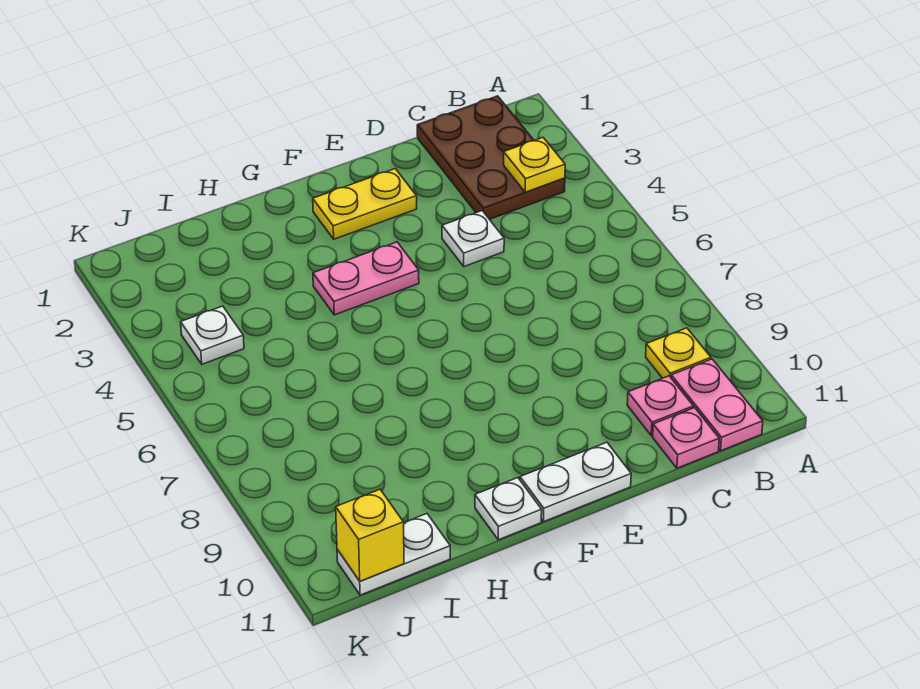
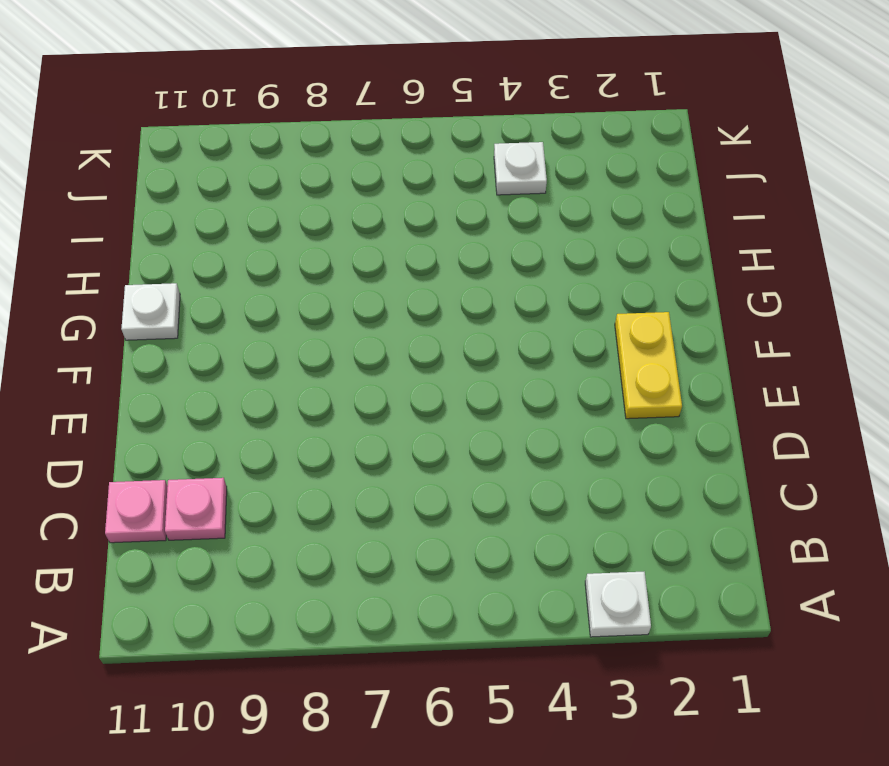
white plate A3 level 1 -> white plate D4 level 1
none -> brown plate B1:C3 level 1
none -> yellow plate B9 level 1
none -> pink plate B10:B11 level 1

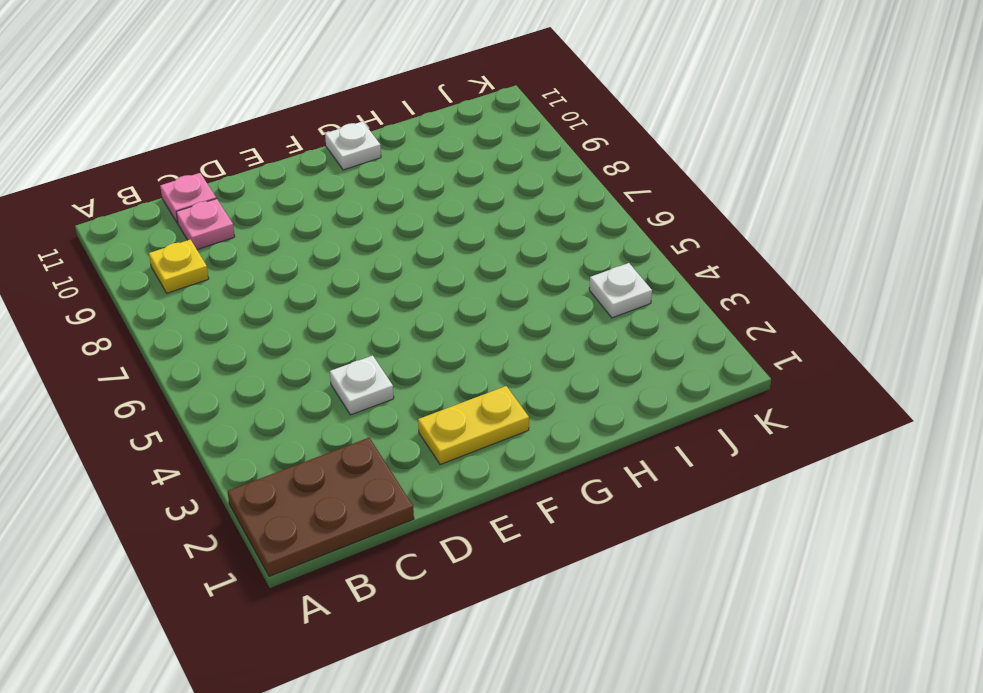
brown plate A1:C2 level 1 -> brown plate B1:C3 level 1
none -> pink plate B10:B11 level 1
none -> white plate E11:F11 level 1
none -> pink plate F4:G4 level 1

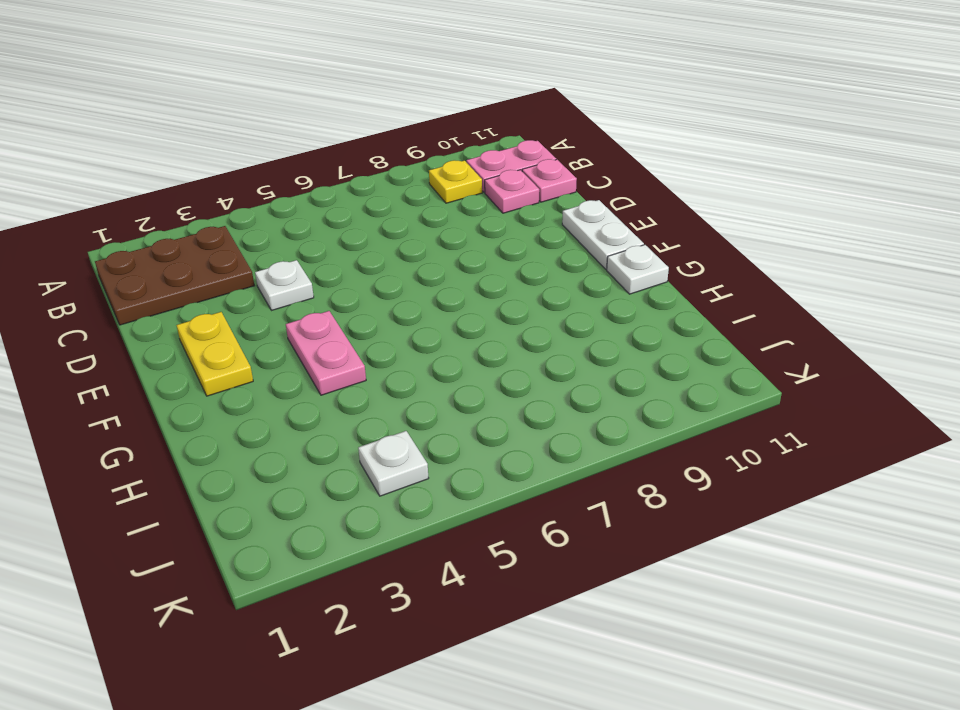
none -> white plate I11:J11 level 1
none -> yellow plate B3 level 2
none -> yellow brick J11 level 2

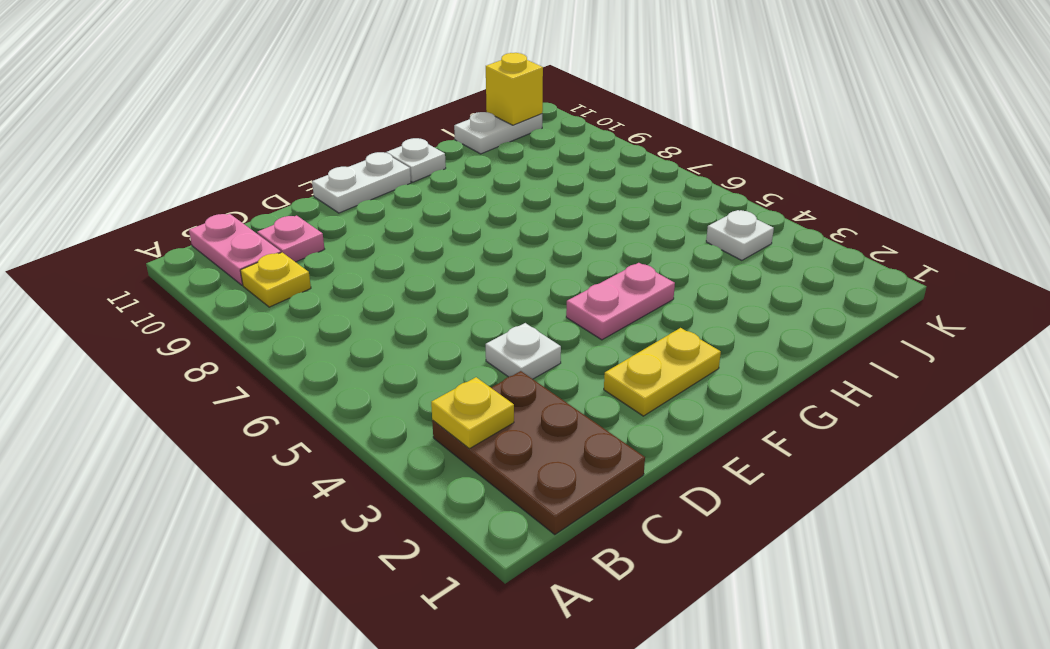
none -> pink plate C11 level 1

